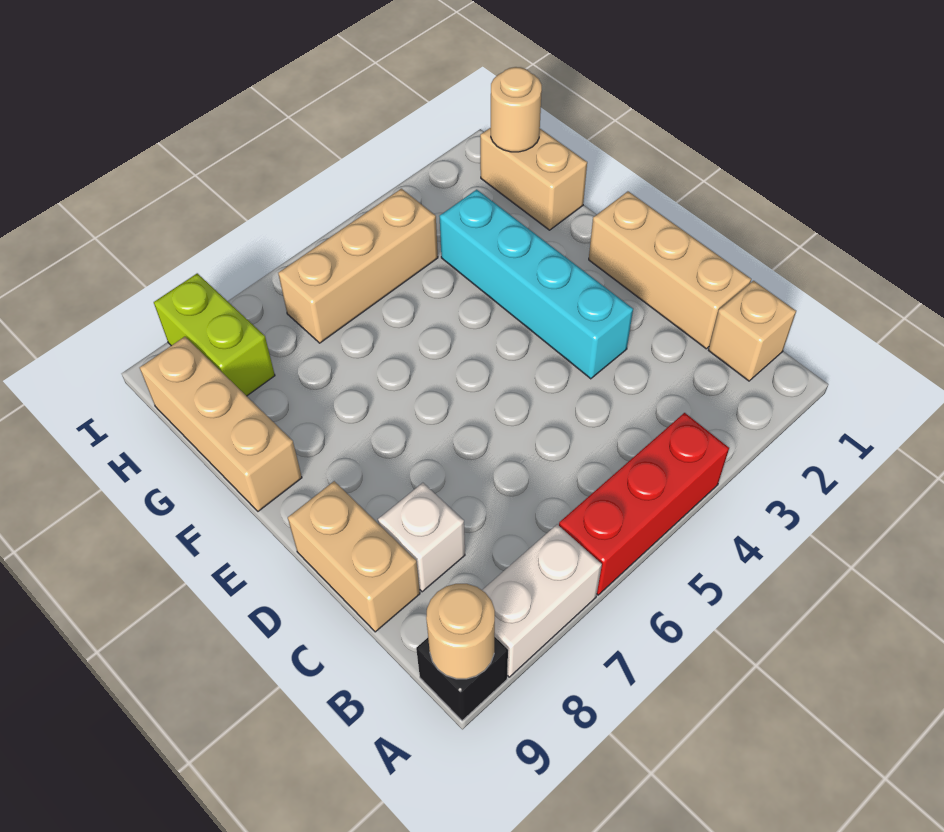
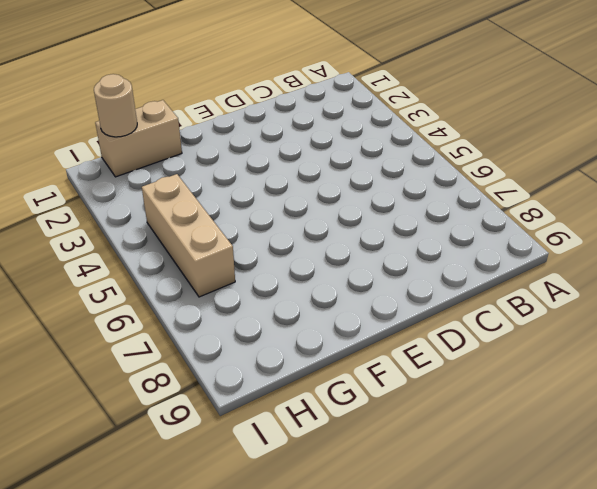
none -> red brick A4:A6 level 1
none -> white brick A7:A8 level 1
none -> black brick A9 level 1

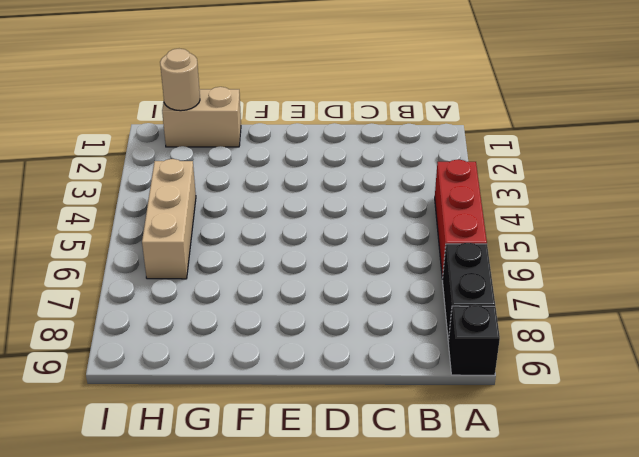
black brick A7:A8 level 1 -> white brick A7:A8 level 1
none -> tan brick B1 level 1
none -> tan brick C1:E1 level 1
none -> white brick C8 level 1

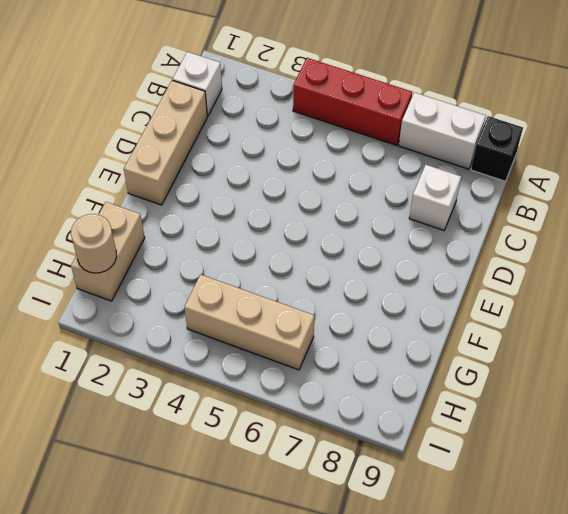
white brick B1 level 1 -> tan brick B1 level 1
none -> tan brick C9:D9 level 1
none -> cyan brick D3:G3 level 1
none -> tan brick F9:H9 level 1

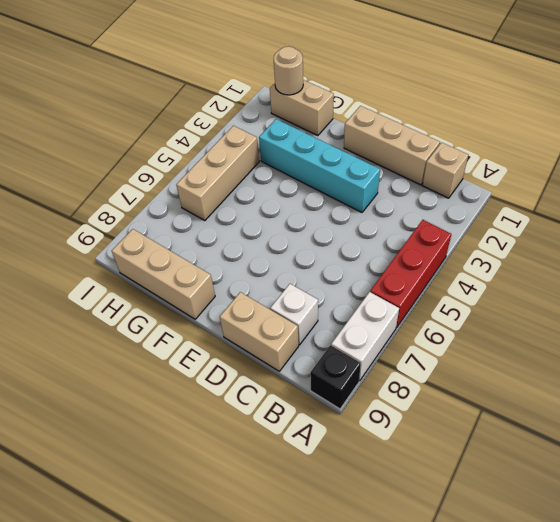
none -> lime brick H8:I8 level 1
none -> tan round brick A9 level 2

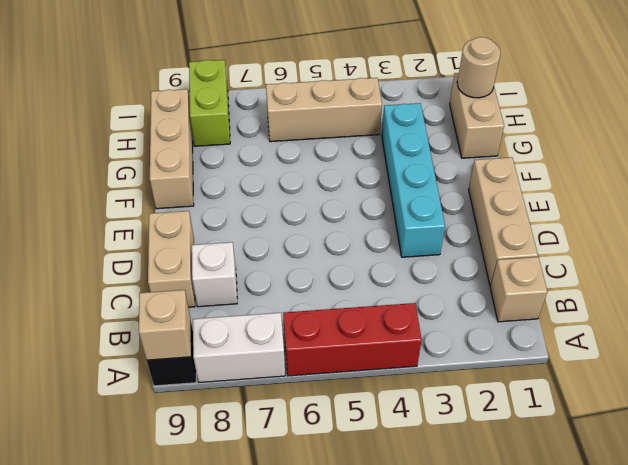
tan brick A9 level 2 -> tan round brick A9 level 2

